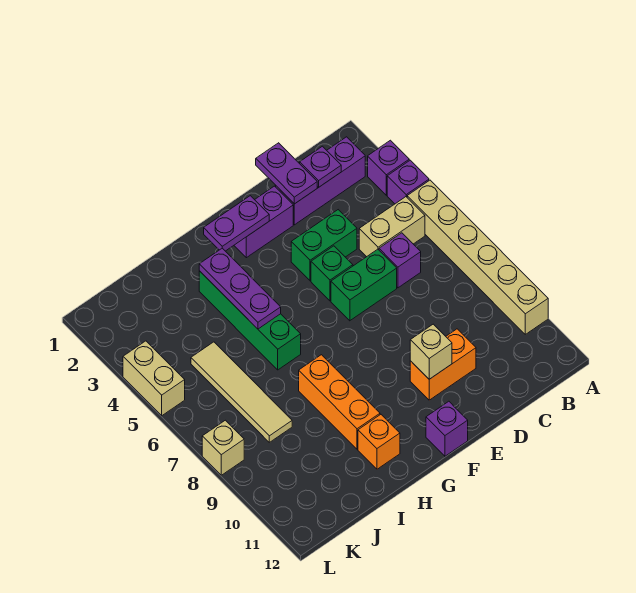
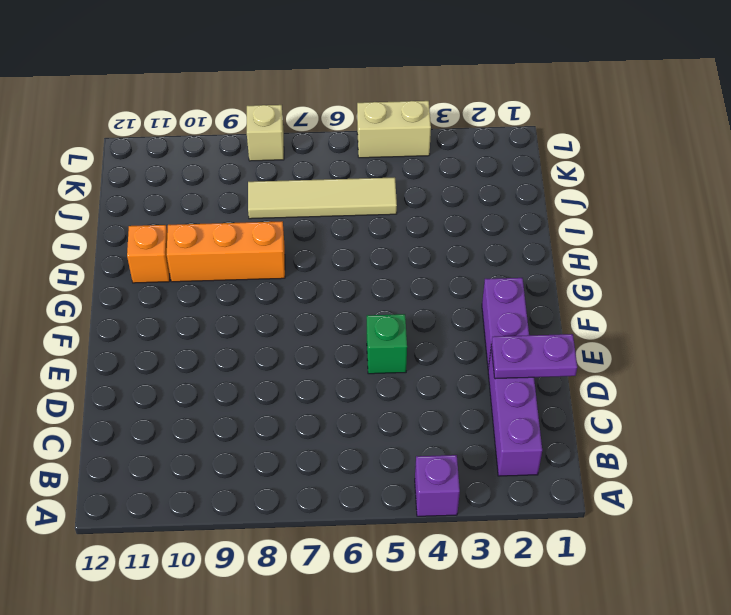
none -> purple brick A3 level 1
none -> tan brick A5:A10 level 1
none -> tan brick B5:C5 level 1

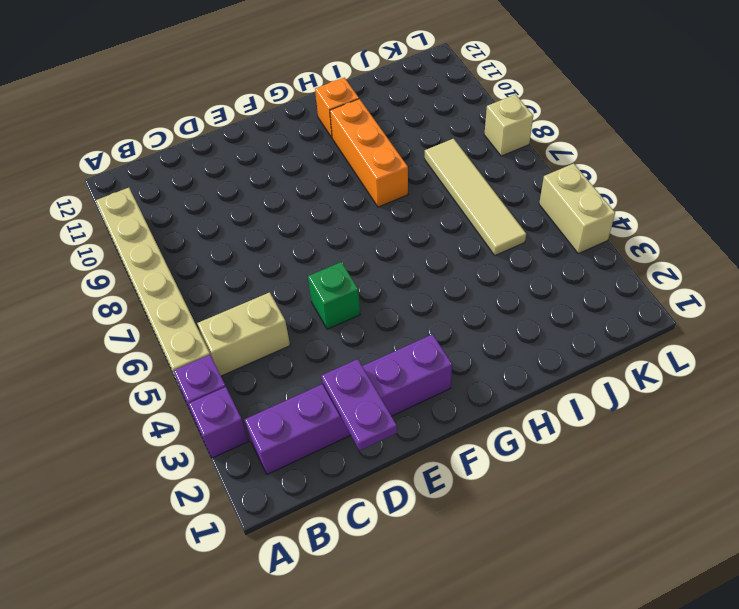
none -> purple brick C6 level 1
none -> green brick D4:E4 level 1
none -> green brick D6:E6 level 1

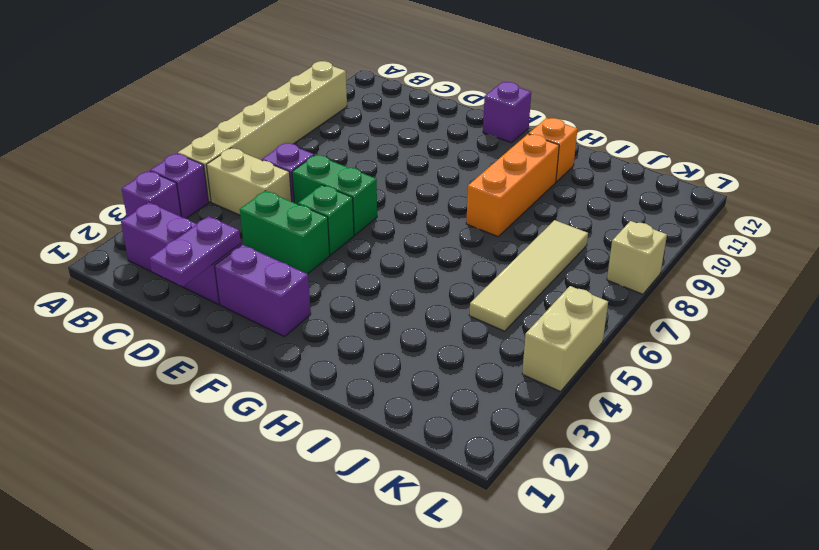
none -> orange brick D10:E10 level 1
none -> green brick H3:H6 level 1
none -> purple plate C2 level 2

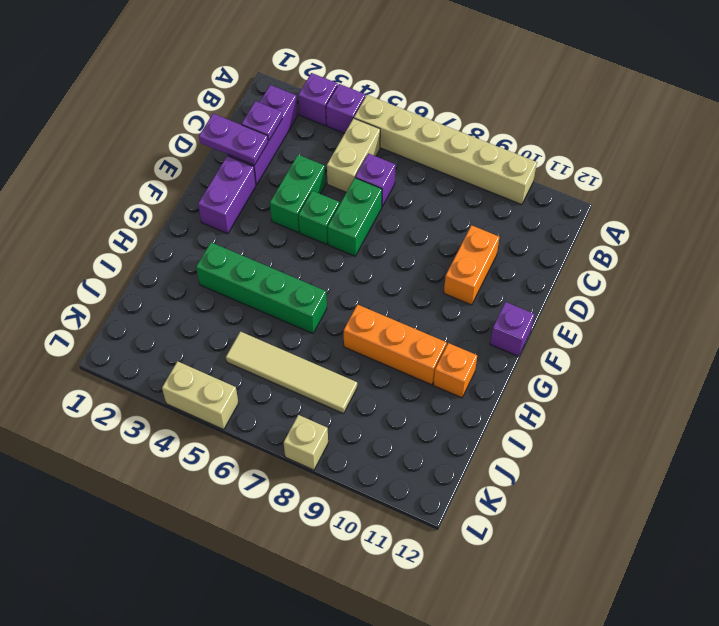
none -> tan brick E10 level 2
none -> purple plate F2:G2 level 2
none -> purple plate H3:H5 level 2

